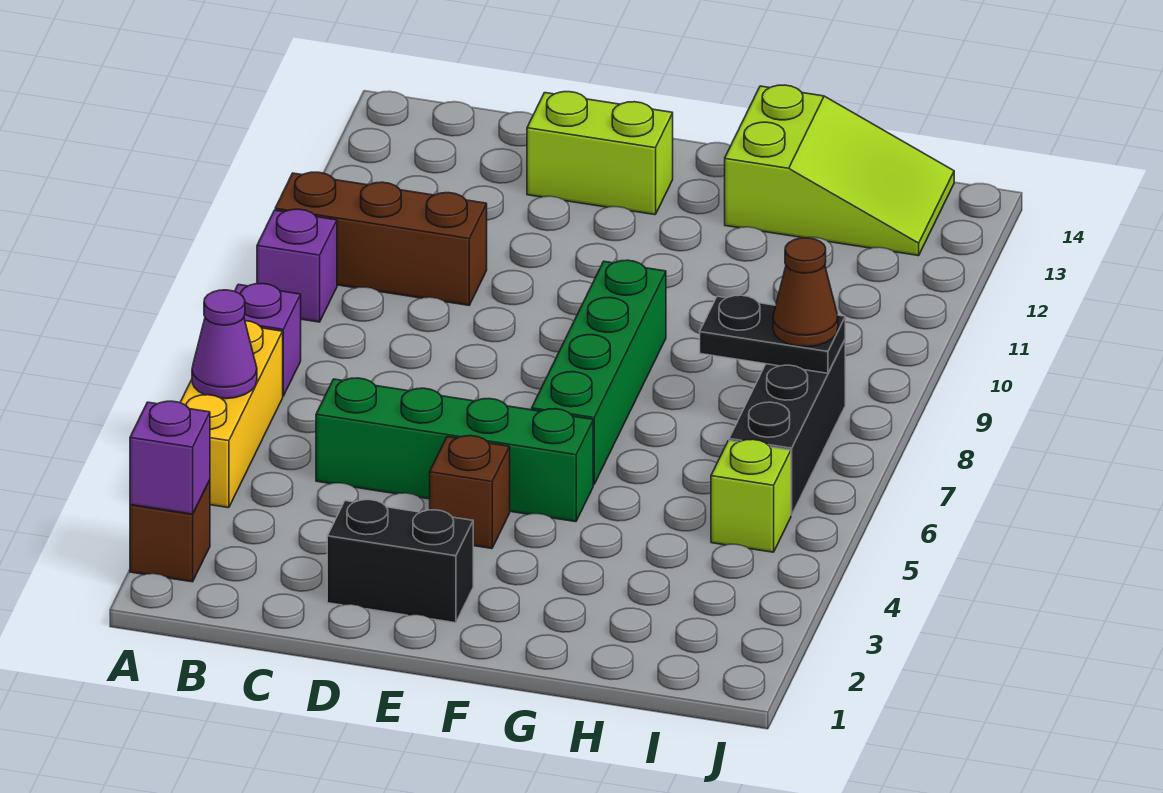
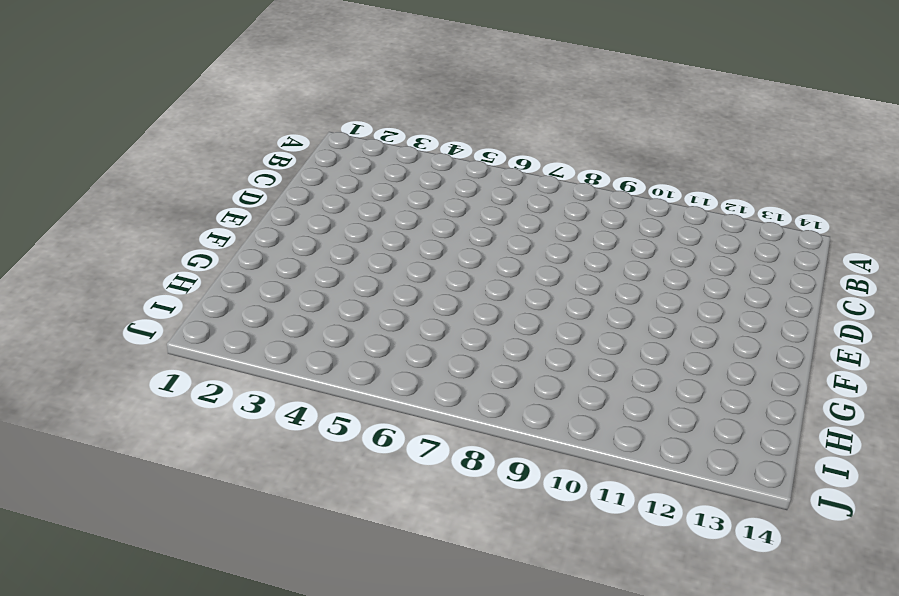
none -> brown brick A2 level 1
none -> yellow brick A4:A6 level 1
none -> purple brick A7 level 1

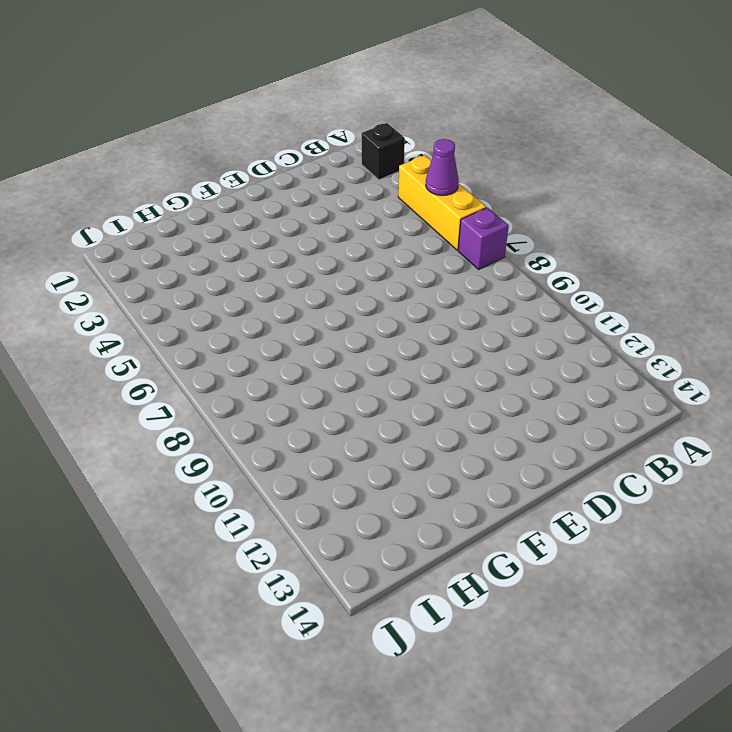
black brick A2 level 1 -> brown brick A2 level 1
none -> purple brick A9 level 1
none -> brown brick A10:C10 level 1
none -> green brick C5:F5 level 1

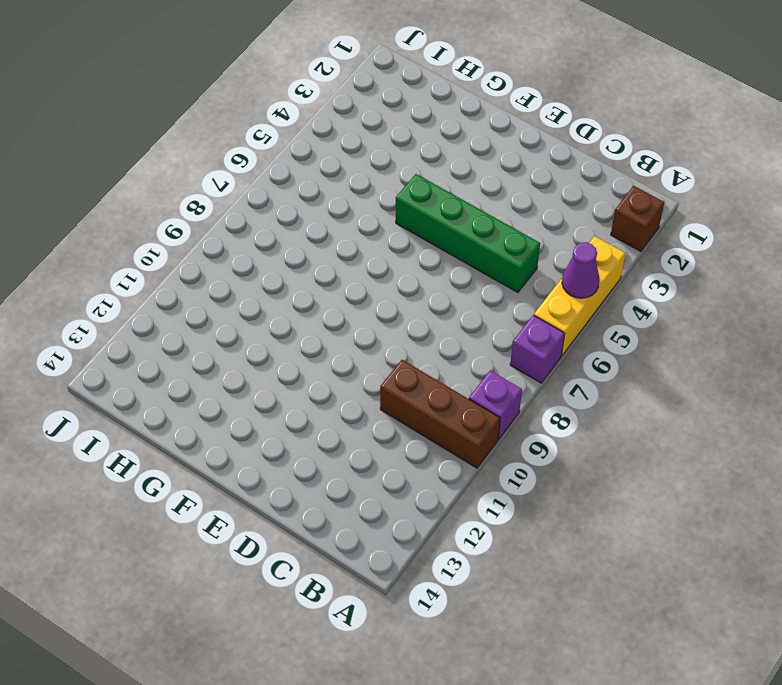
none -> black brick D2:E2 level 1
none -> lime brick D13:E13 level 1
none -> brown brick E4 level 1

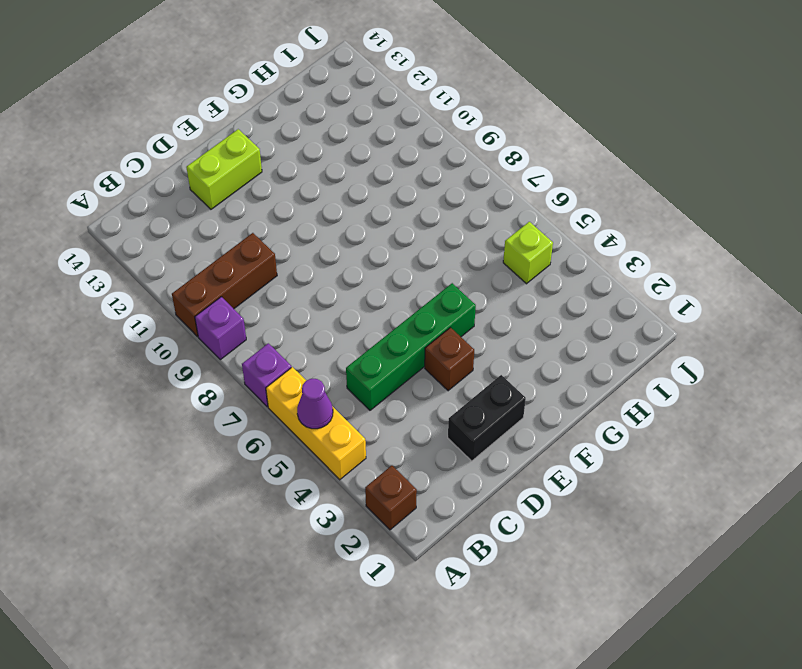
none -> green brick F6:F9 level 1
none -> lime slope G13:I14 level 1 top G
none -> black brick I6:I8 level 1

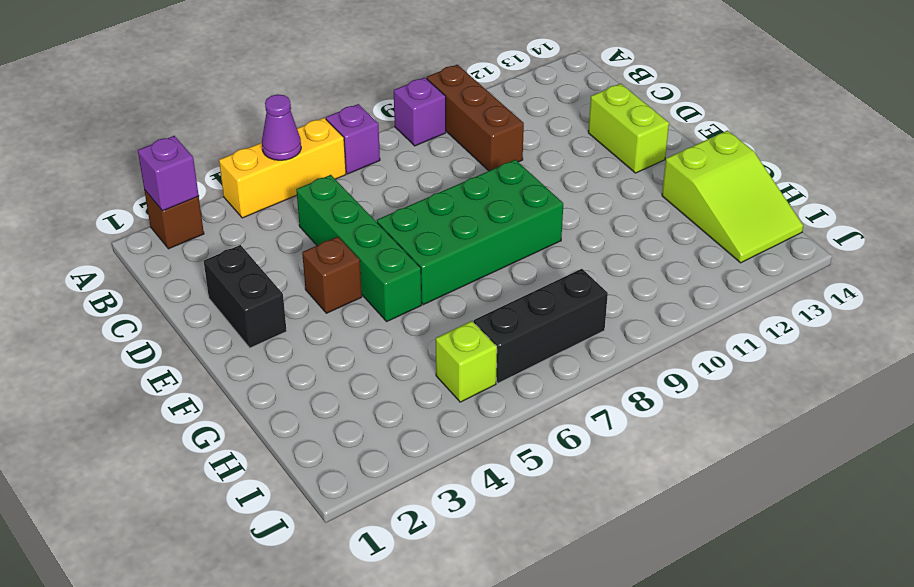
green brick E6:F9 level 1 -> green brick F6:F9 level 1
none -> black plate H8:I8 level 2
none -> brown cone I8 level 3

